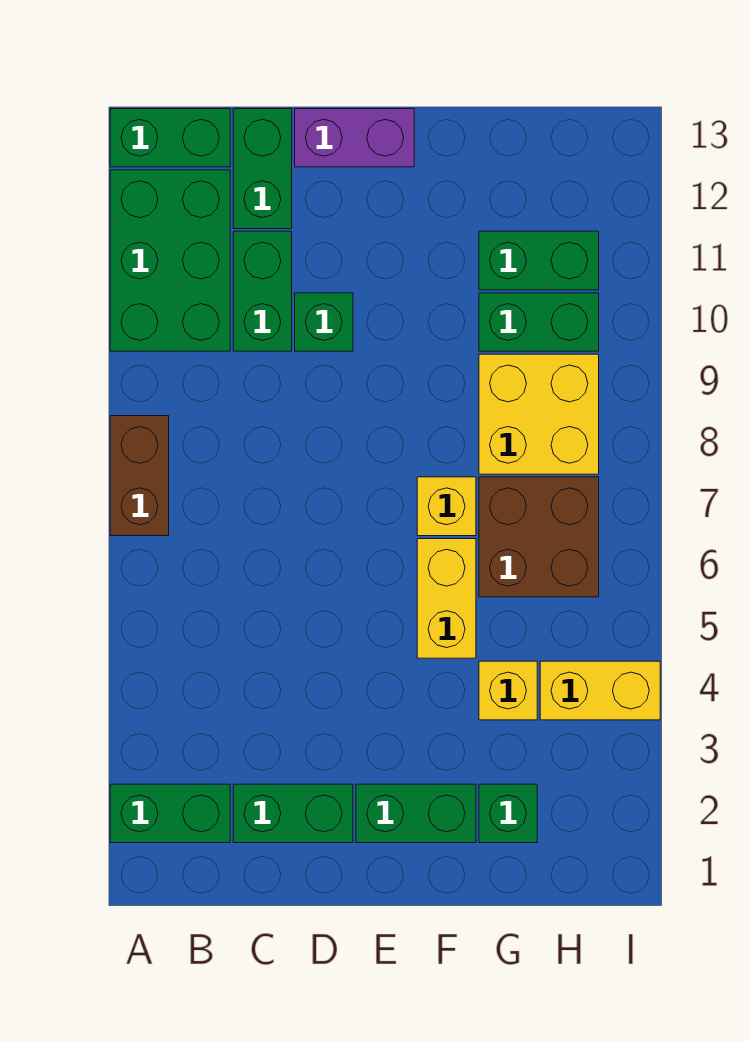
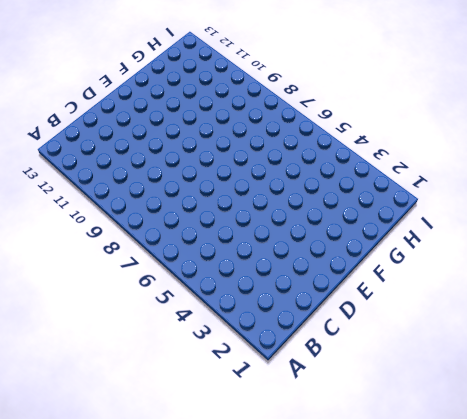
none -> green brick A2:B2 level 1
none -> brown brick A7:A8 level 1
none -> green brick A10:B12 level 1

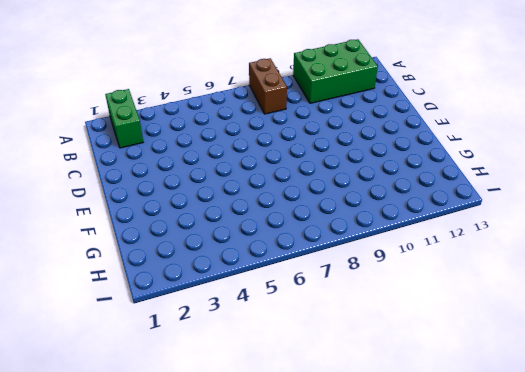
brown brick A8:B8 level 1 -> brown brick A7:A8 level 1
none -> green brick A13:B13 level 1
none -> green brick C2:D2 level 1
none -> green brick C10:C11 level 1

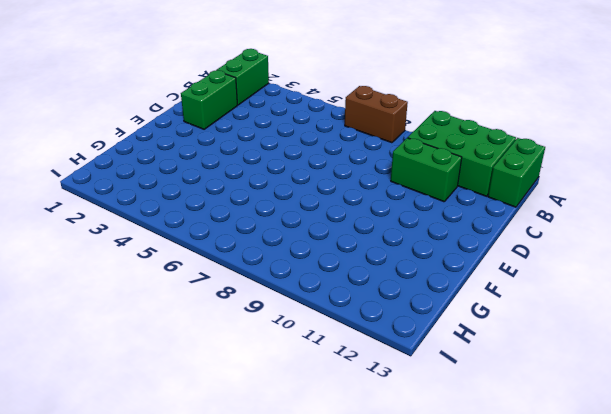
none -> green brick C12:C13 level 1
none -> green brick D10 level 1
none -> purple brick D13:E13 level 1

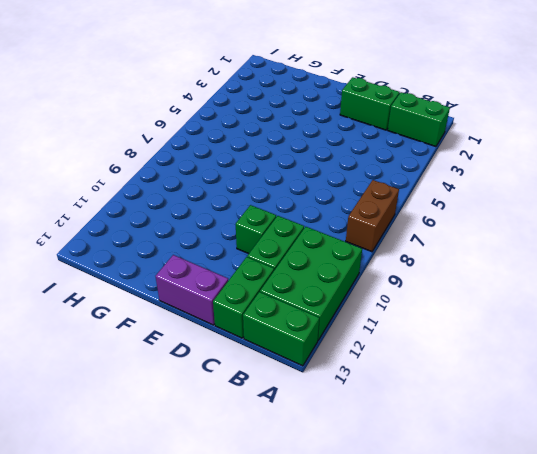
none -> green brick E2:F2 level 1
none -> yellow brick F5:F6 level 1
none -> yellow brick F7 level 1

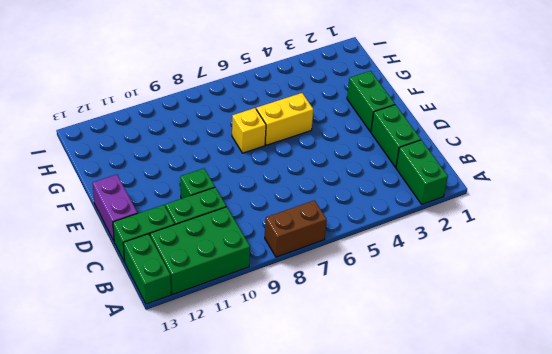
none -> green brick G2 level 1
none -> yellow brick G4 level 1
none -> brown brick G6:H7 level 1

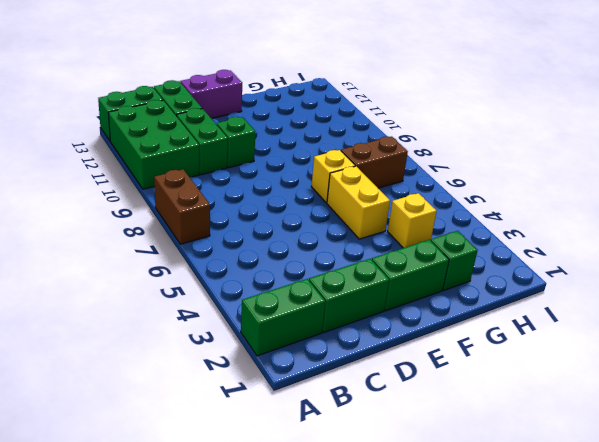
brown brick G7:H7 level 1 -> brown brick G6:H7 level 1
none -> yellow brick G8:H9 level 1
none -> green brick G10:H10 level 1
none -> green brick G11:H11 level 1

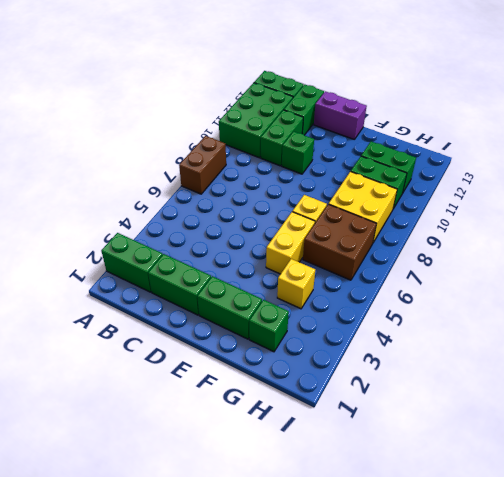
none -> yellow brick H4:I4 level 1

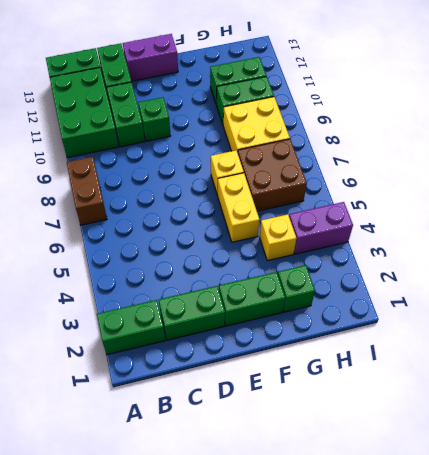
purple brick H4:I4 level 1 -> yellow brick H4:I4 level 1

